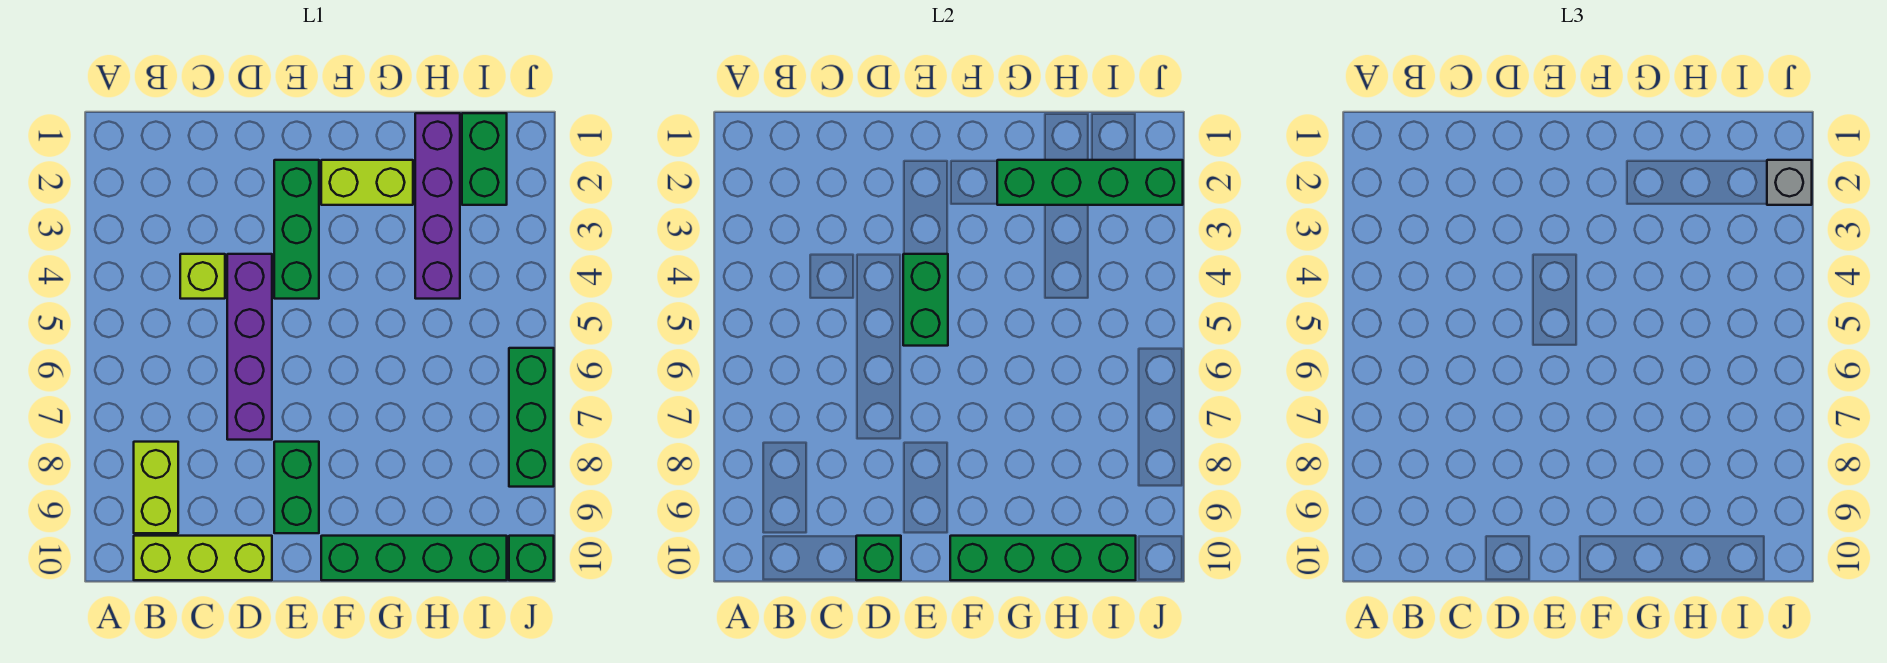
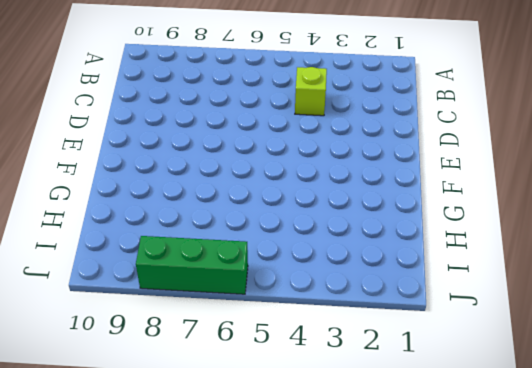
none -> lime brick B8:B9 level 1
none -> lime brick B10:D10 level 1
none -> purple brick D4:D7 level 1

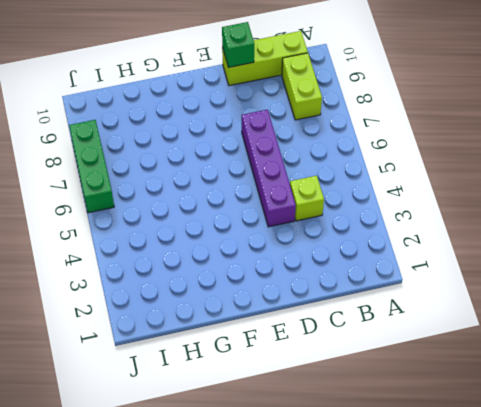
none -> green brick E2:E4 level 1
none -> green brick E8:E9 level 1
none -> lime brick F2:G2 level 1

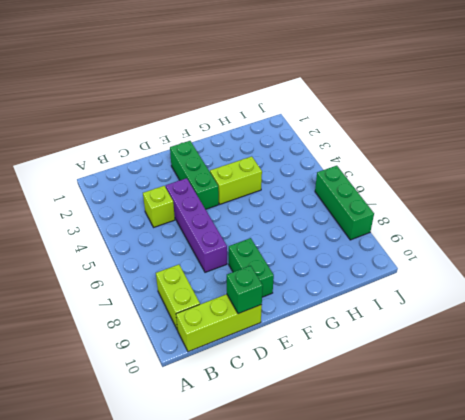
lime brick F4:G4 level 1 -> lime brick F2:G2 level 1
none -> green brick F10:I10 level 1
none -> purple brick H1:H4 level 1
none -> green brick I1:I2 level 1

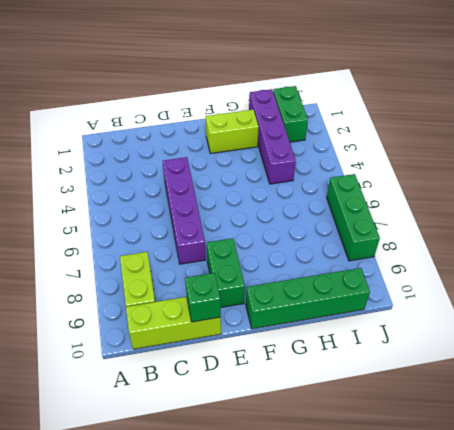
none -> lime brick C4 level 1
none -> green brick E2:E4 level 1
none -> green brick J10 level 1

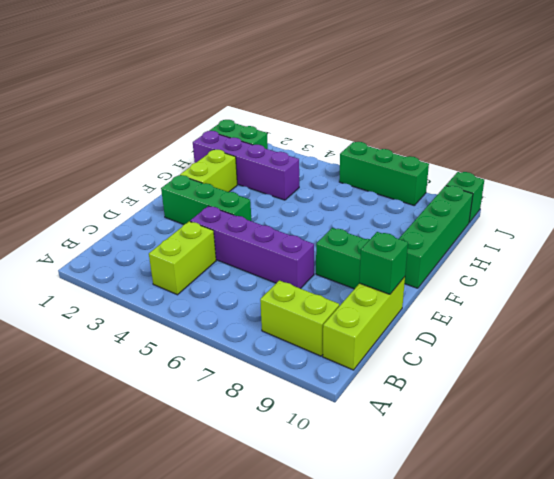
lime brick B4:C4 level 1 -> lime brick C4 level 1
none -> green brick E4:E5 level 2
none -> green brick F10:I10 level 2
none -> green brick G2:J2 level 2

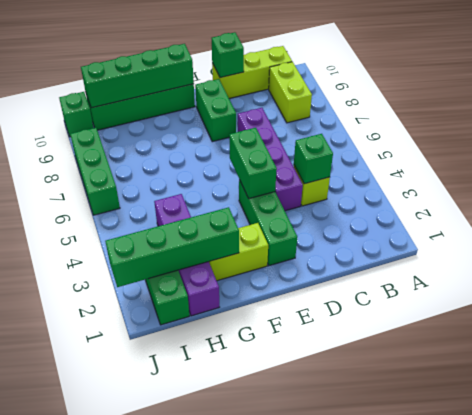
green brick C4 level 2 -> none
none -> grey brick J2 level 3

